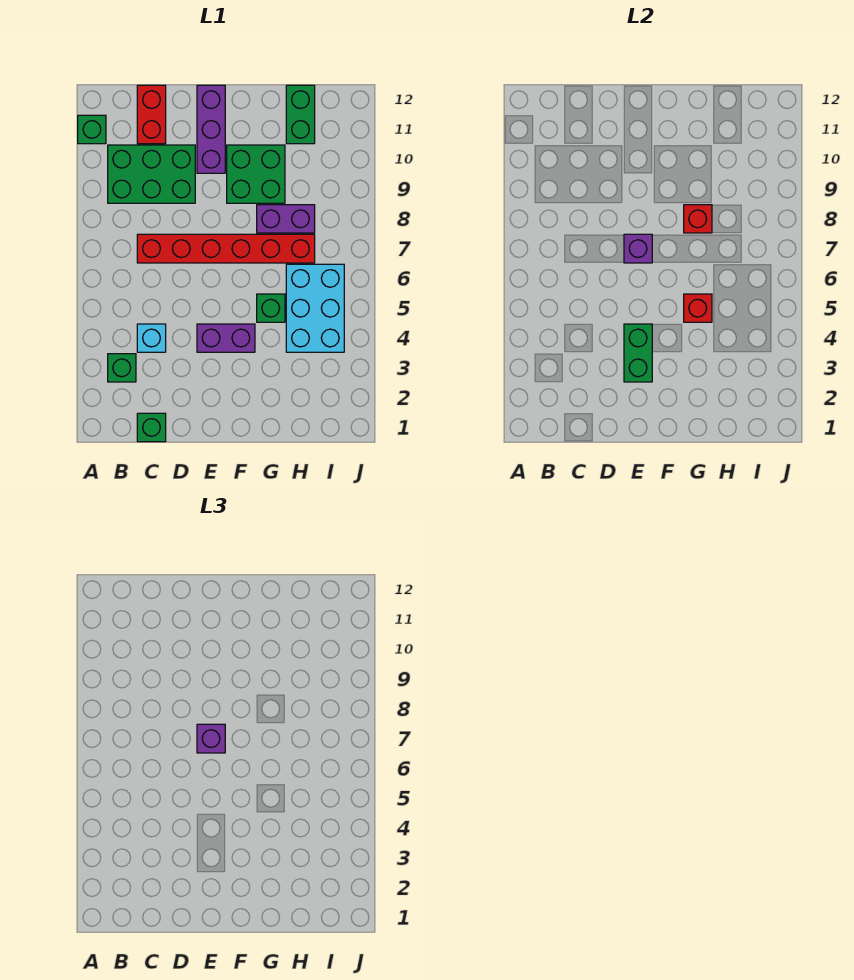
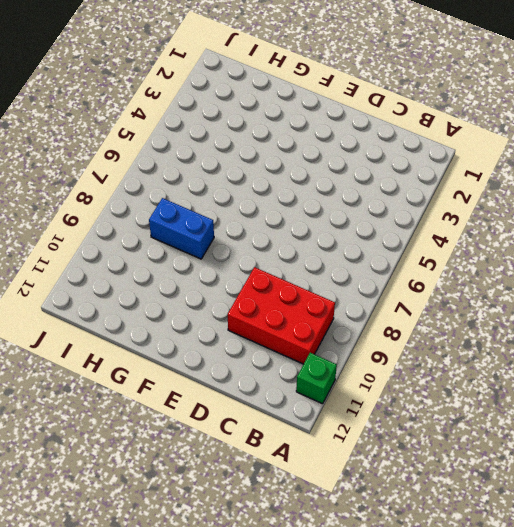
red brick B9:D10 level 1 -> green brick B9:D10 level 1
blue brick G8:H8 level 1 -> purple brick G8:H8 level 1
none -> green brick B3 level 1
none -> green brick C1 level 1
none -> cyan brick C4 level 1

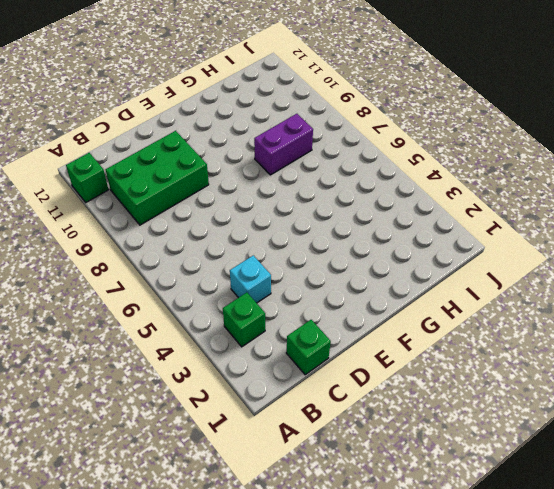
none -> red brick C7:H7 level 1
none -> red brick C11:C12 level 1
none -> purple brick E4:F4 level 1

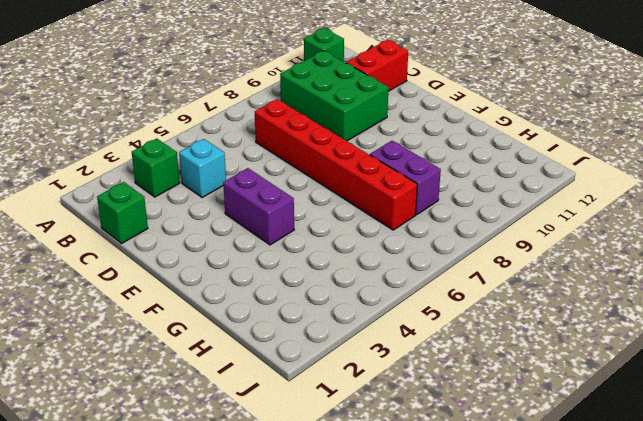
none -> purple brick E10:E12 level 1
none -> green brick F9:G10 level 1
none -> green brick G5 level 1

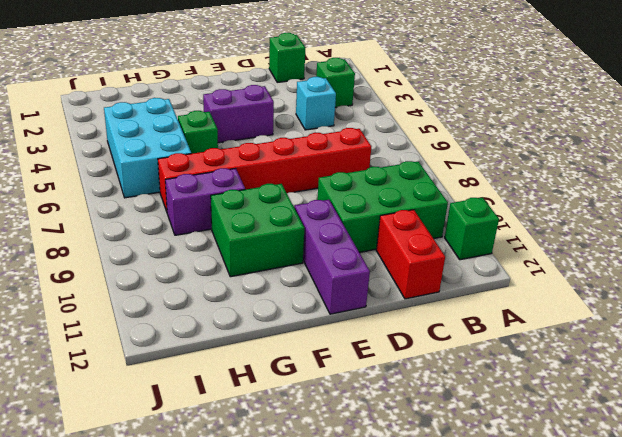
none -> green brick H11:H12 level 1
none -> green brick E3:E4 level 2
none -> purple brick E7 level 2

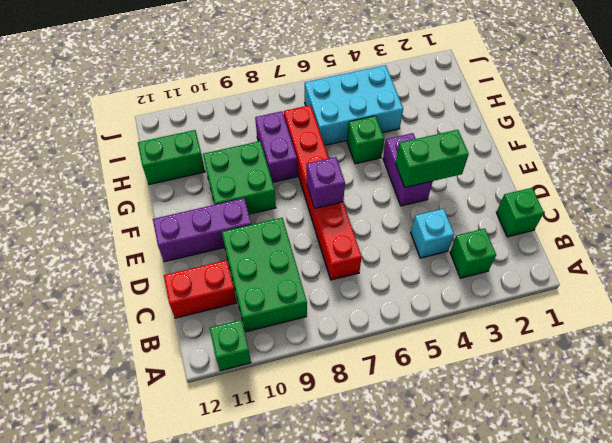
none -> red brick G5 level 2
none -> red brick G8 level 2
none -> purple brick E7 level 3

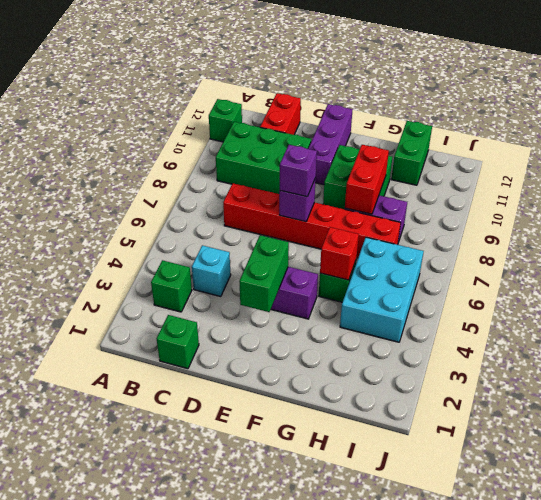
red brick G8:G9 level 2 -> red brick G8 level 2

